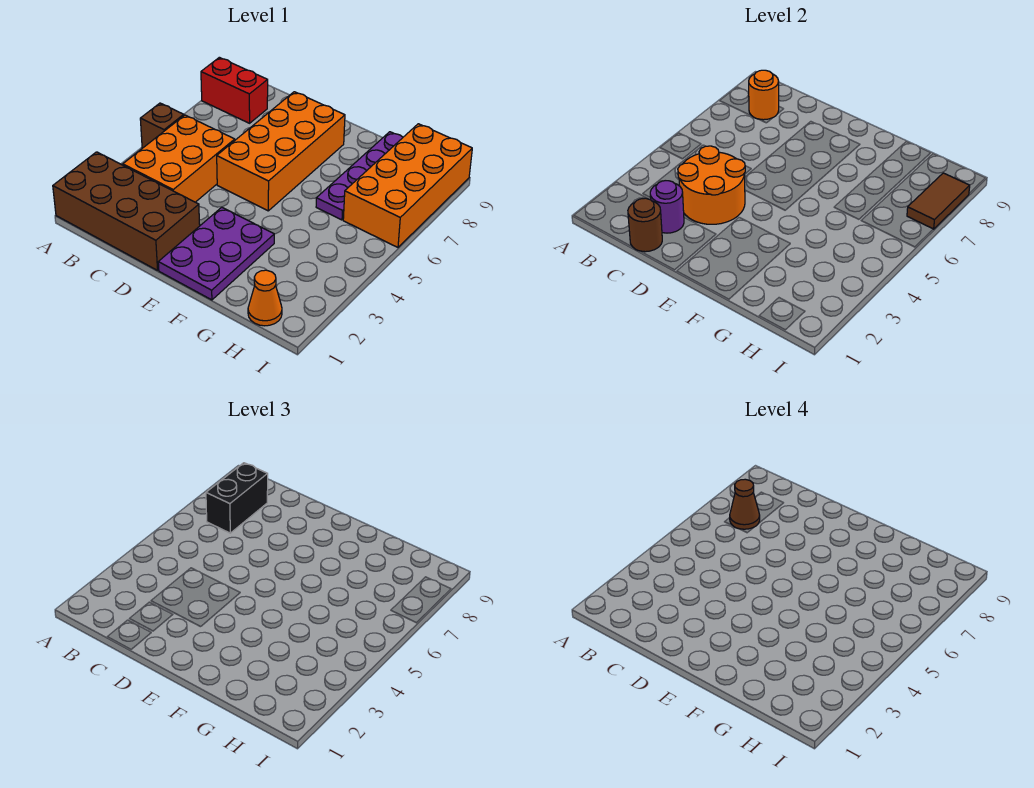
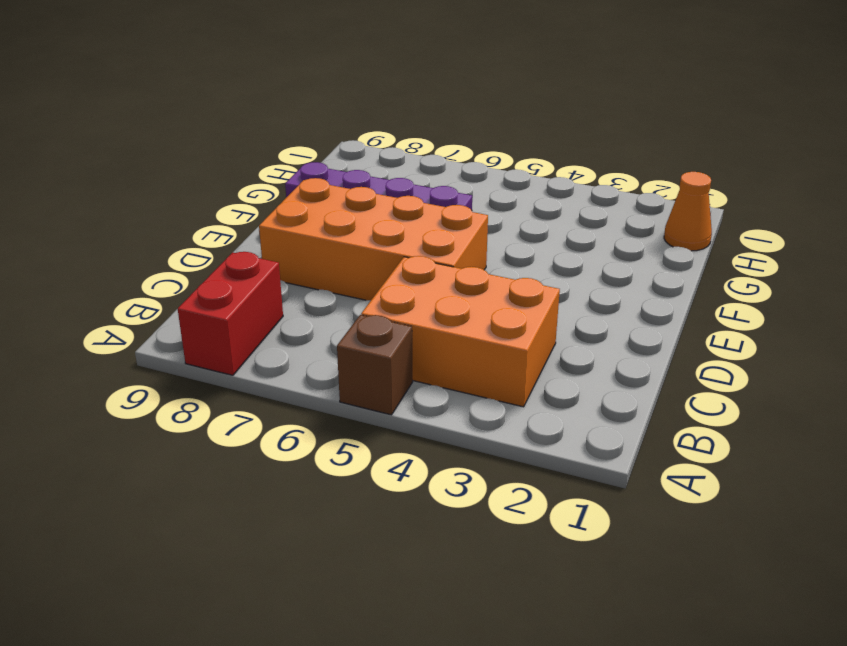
none -> brown brick A1:D2 level 1
none -> purple plate E1:F3 level 1
none -> orange brick H6:I9 level 1

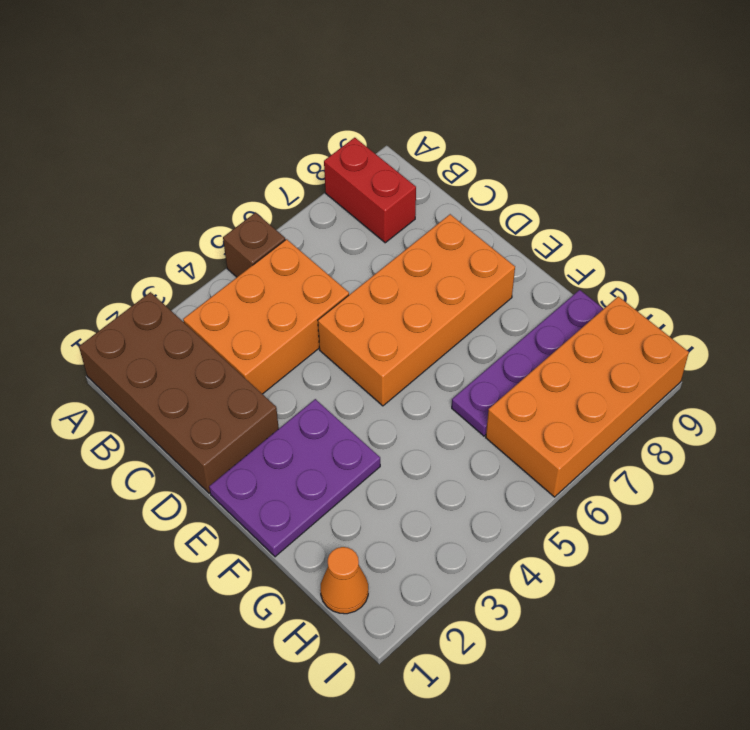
none -> orange round brick B8 level 2
none -> brown round brick C1 level 2
none -> purple round brick C2 level 2

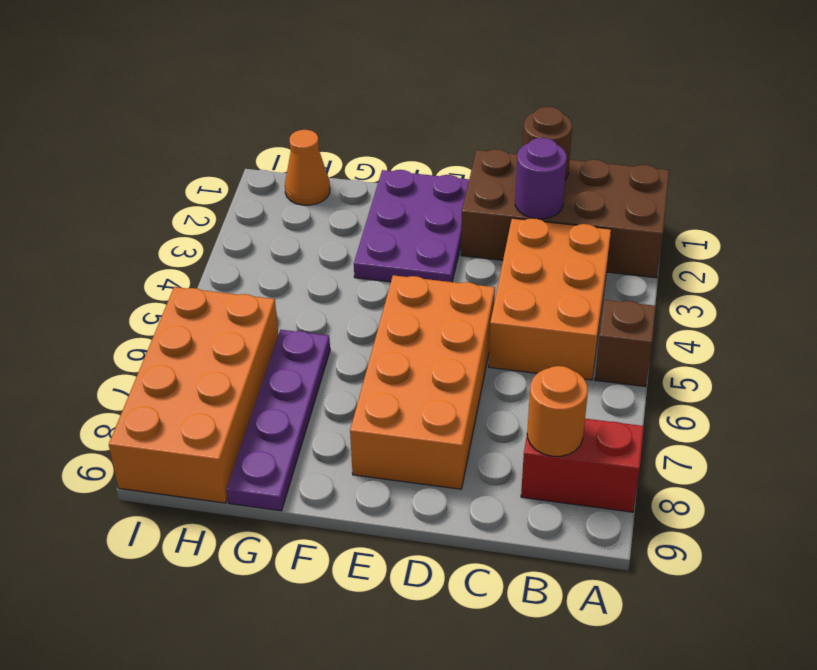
none -> orange round brick C3:D4 level 2
none -> brown tile I7:I8 level 2
none -> black brick B7:B8 level 3

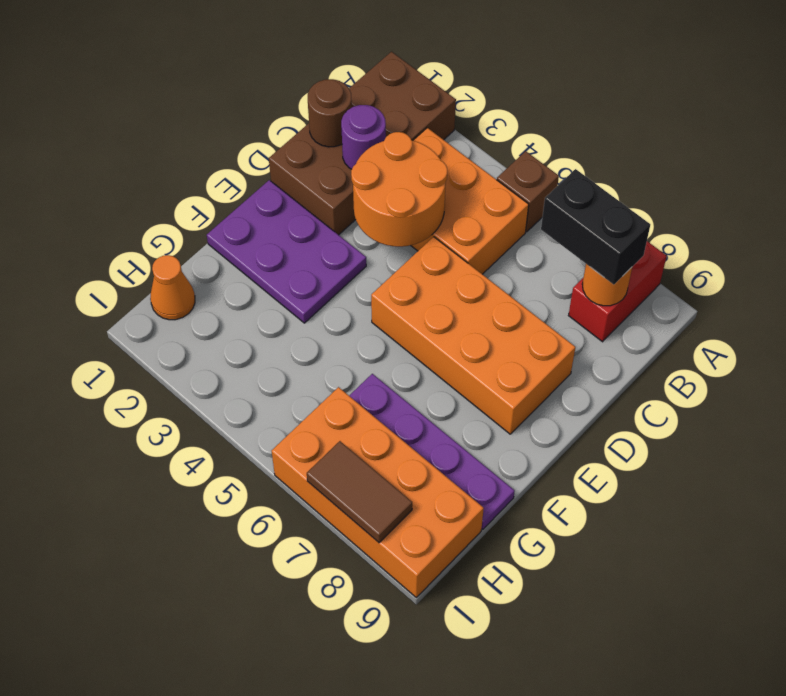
none -> brown cone B7 level 4

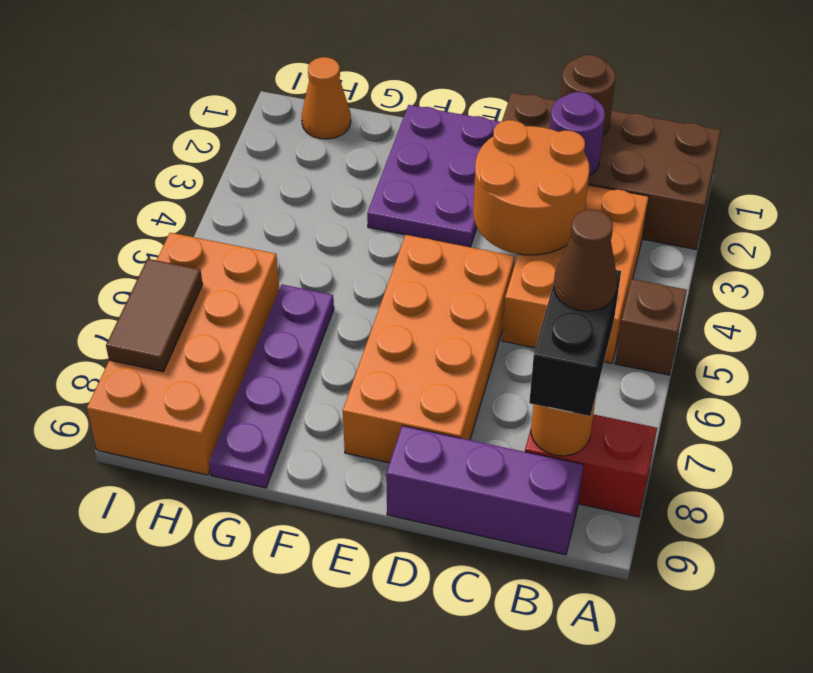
purple brick B9:D9 level 1 -> none

